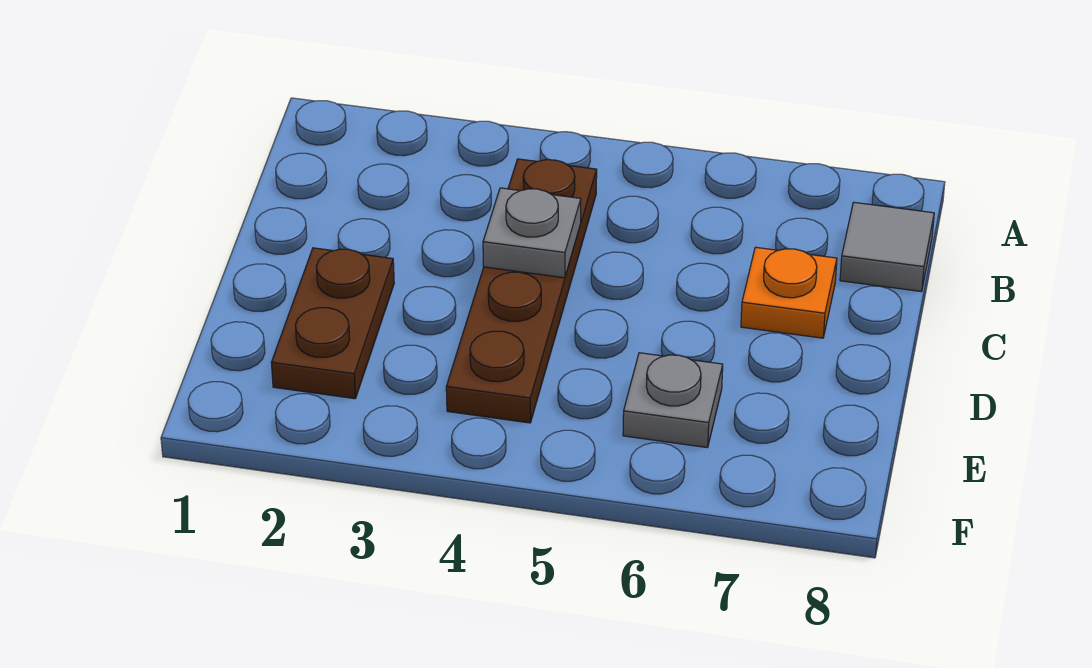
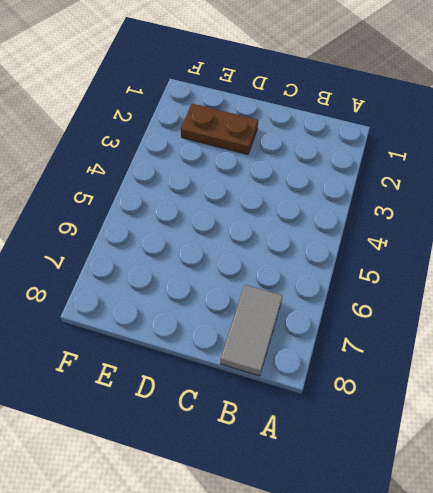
grey tile B7:B8 level 1 -> grey tile B8 level 1
none -> brown plate B4:E4 level 1
none -> orange plate C7 level 1

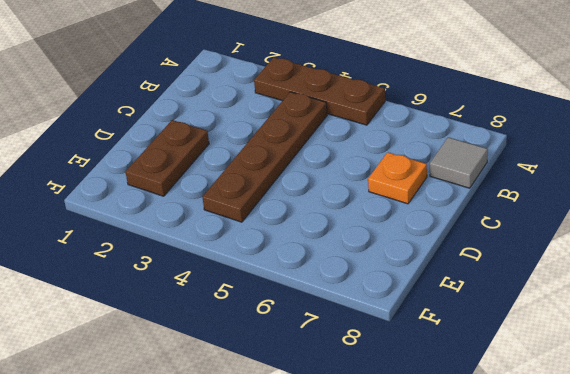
brown plate A3:A5 level 1 -> none
none -> grey plate E6 level 1
none -> grey plate C4 level 2

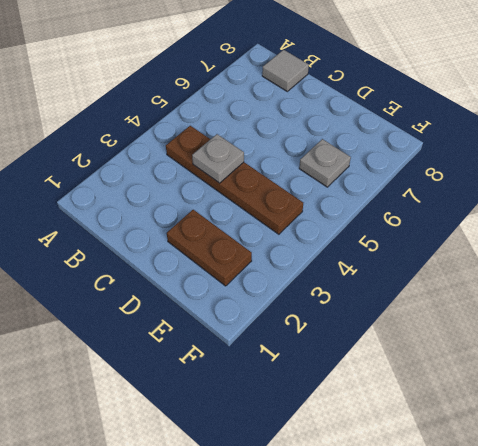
none -> orange plate C7 level 1

